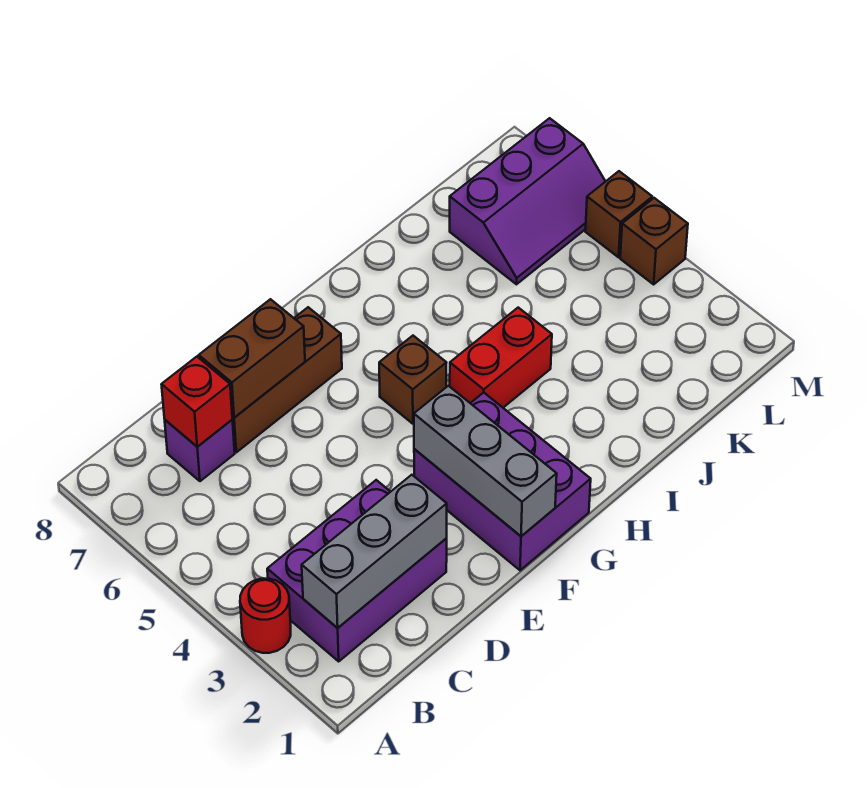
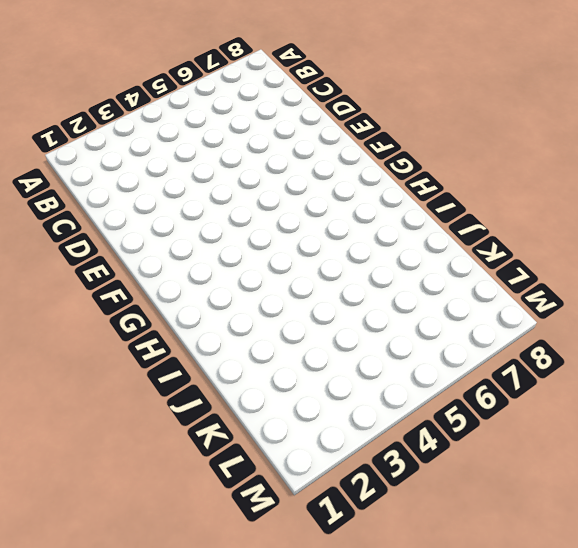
none -> red round brick A3 level 1
none -> purple brick B2:D3 level 1
none -> purple brick C7 level 1

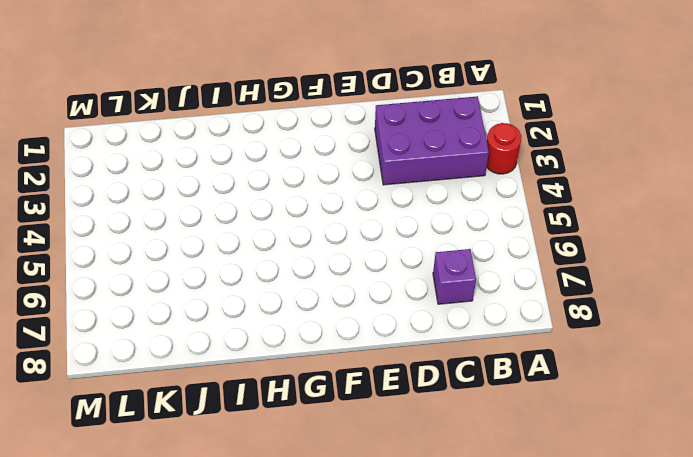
none -> brown brick D7:F7 level 1
none -> purple brick F1:G3 level 1
none -> brown brick G5 level 1

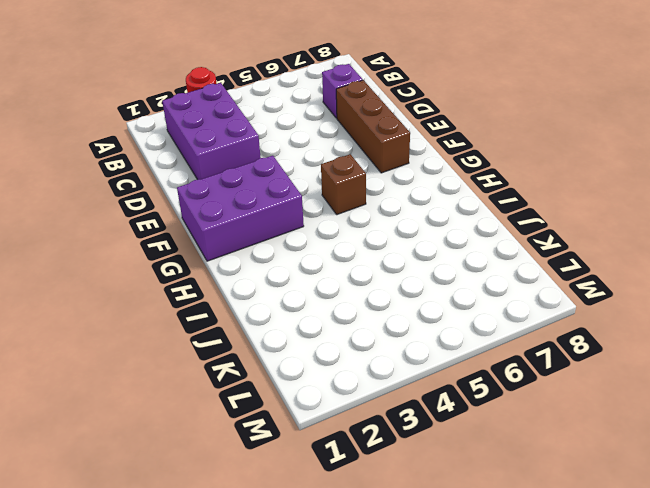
none -> red brick H4:I4 level 1
none -> purple slope K6:M7 level 1 top 7
none -> brown brick M4 level 1

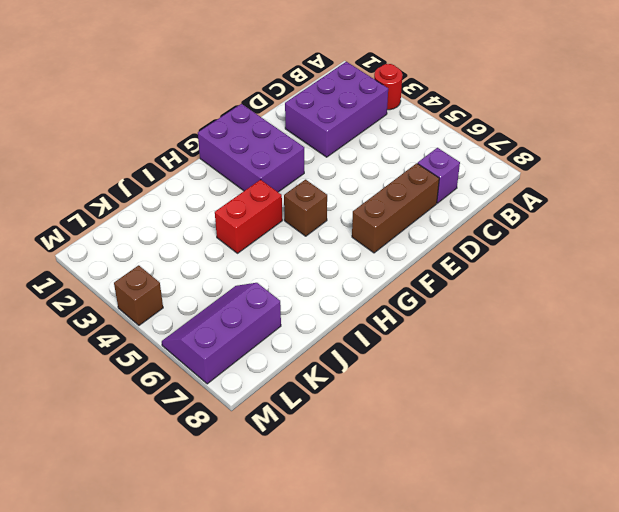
none -> brown brick M5 level 1
none -> grey brick B2:D2 level 2
none -> red brick C7 level 2

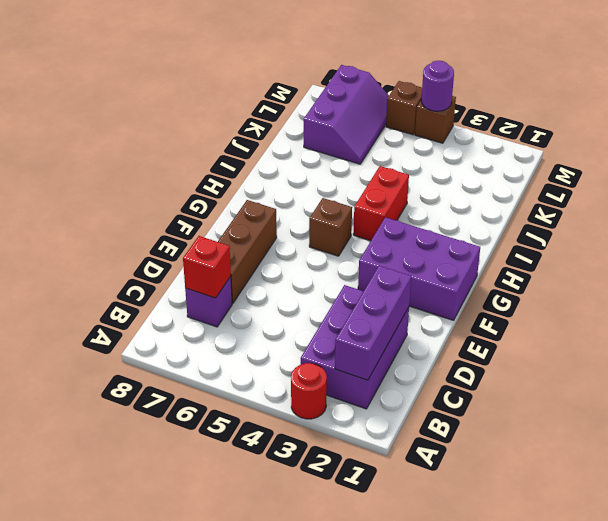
purple brick B2:D2 level 2 -> grey brick B2:D2 level 2
purple round brick M4 level 2 -> none
none -> brown brick D7:E7 level 2
none -> grey brick F1:F3 level 2

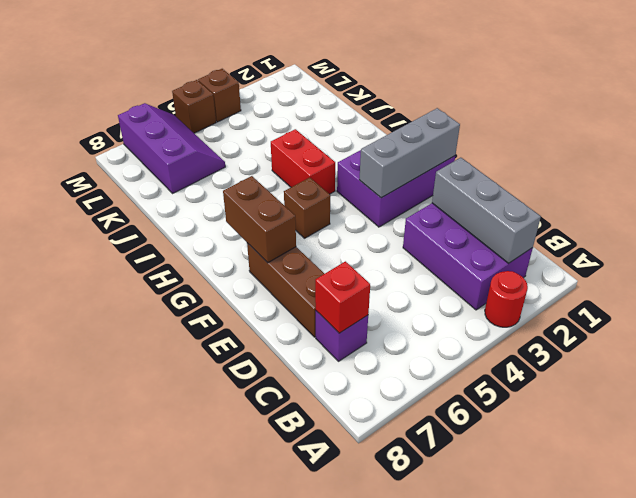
brown brick F7:G7 level 2 -> brown brick D7:E7 level 2

